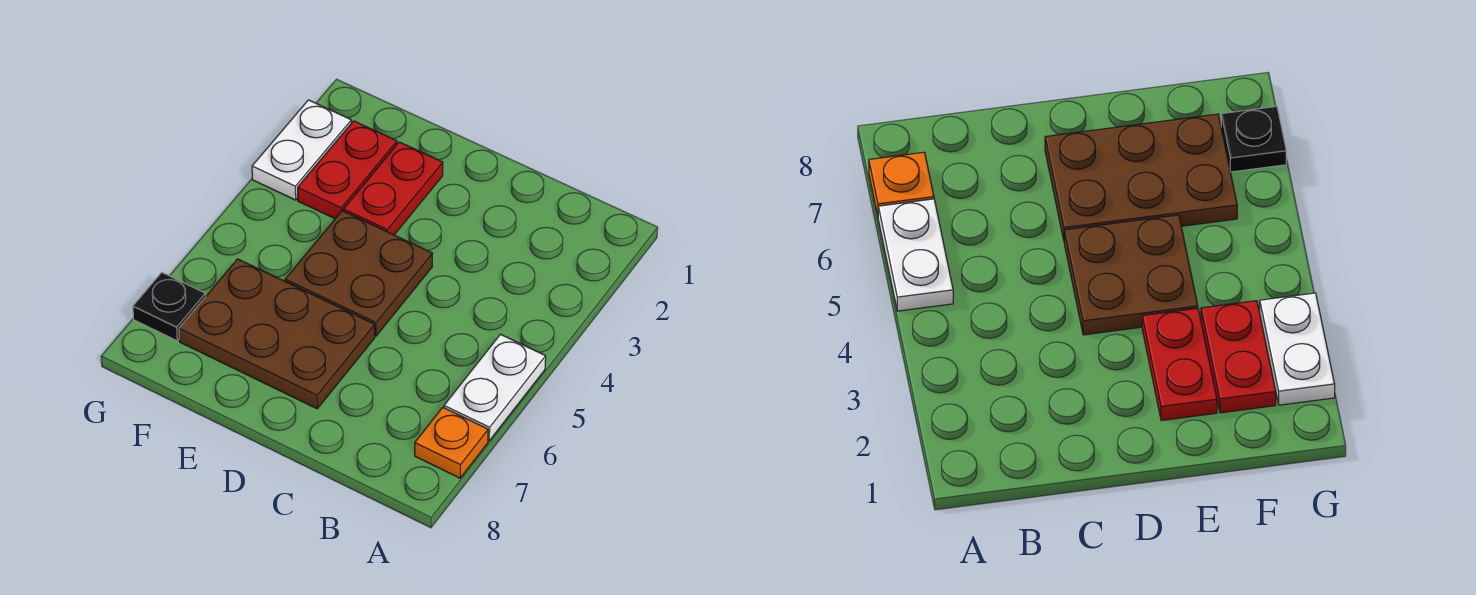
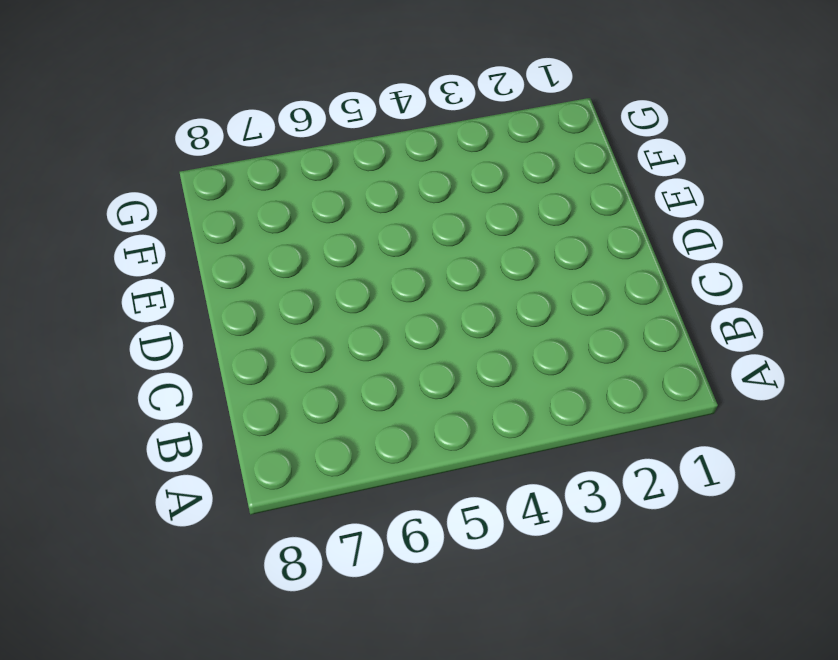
none -> white plate A5:A6 level 1
none -> orange plate A7 level 1

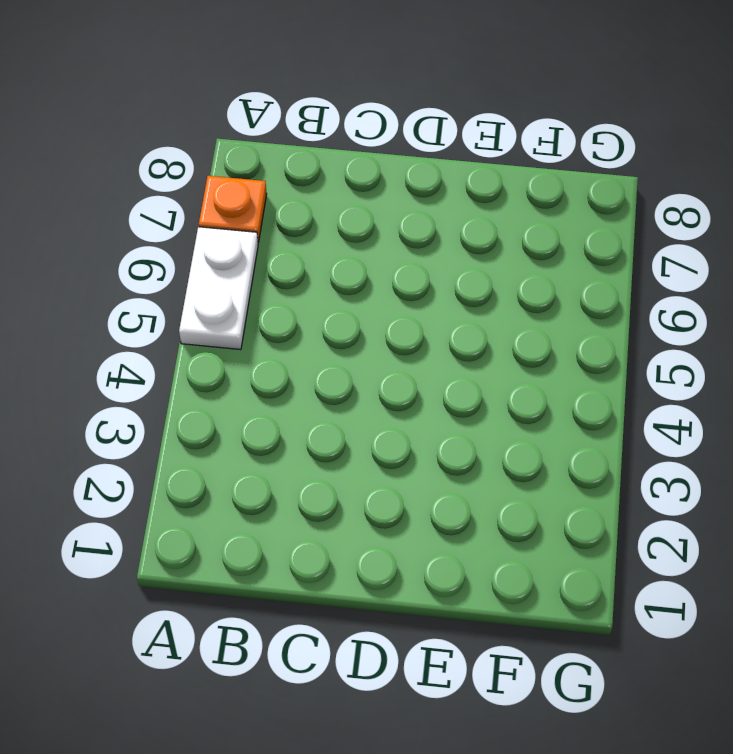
none -> brown plate D4:E5 level 1
none -> brown plate D6:F7 level 1

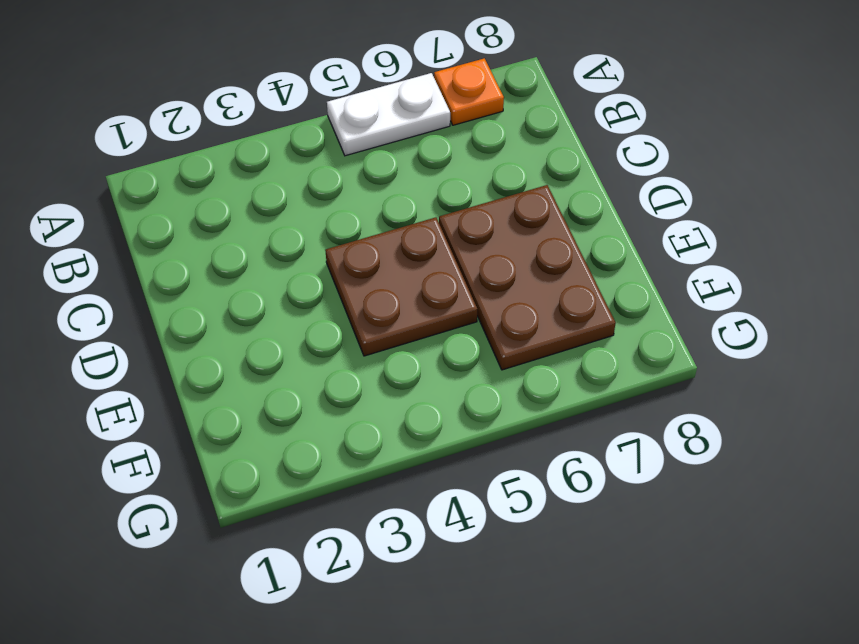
none -> red plate E2:E3 level 1
none -> red plate F2:F3 level 1

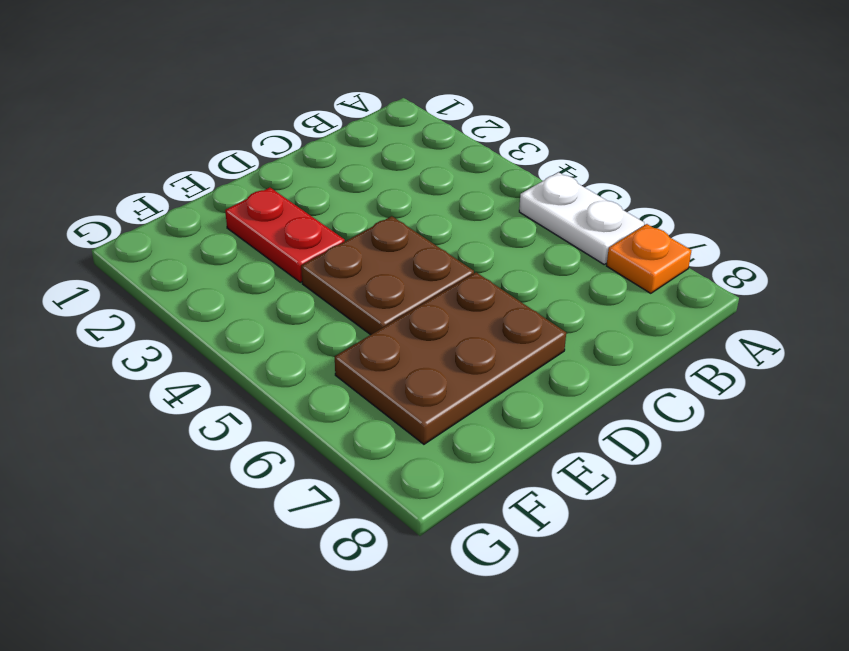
none -> red plate F2:F3 level 1
none -> white plate G2:G3 level 1

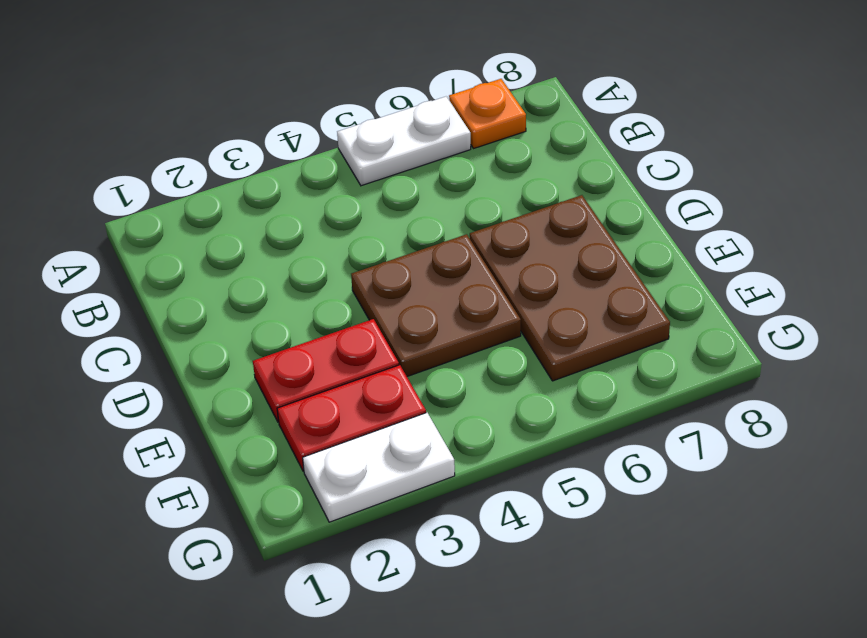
none -> black plate G7 level 1

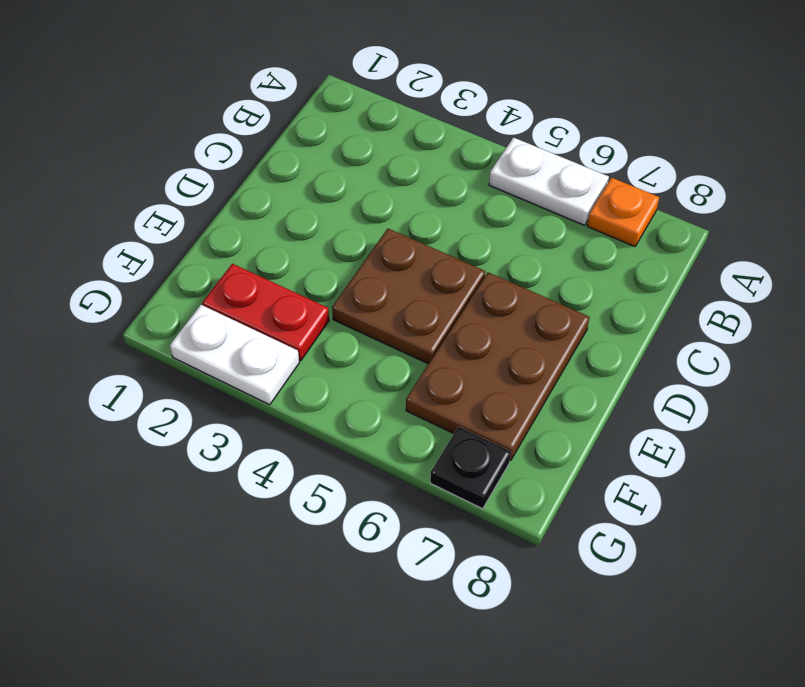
none -> red plate E2:E3 level 1

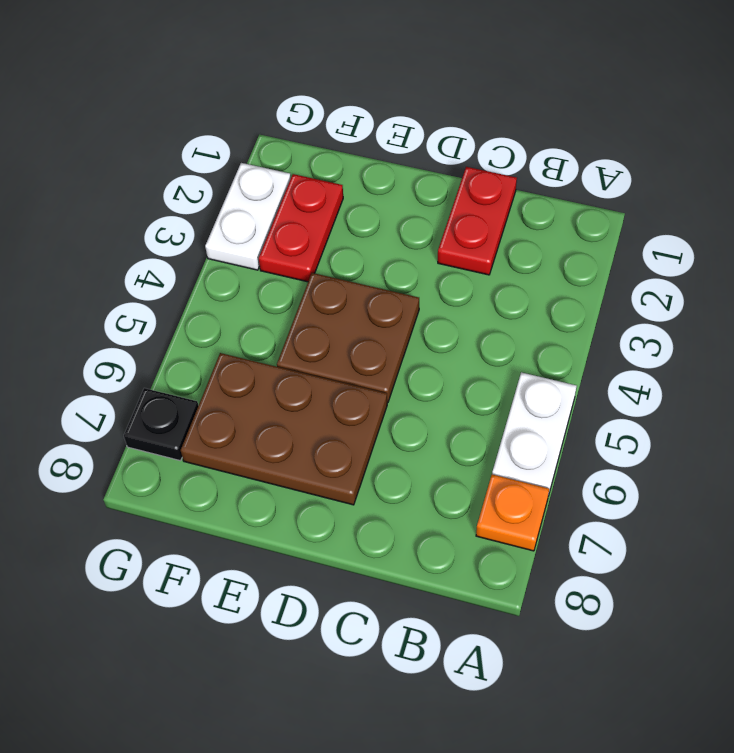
red plate C1:C2 level 1 -> red plate E2:E3 level 1

